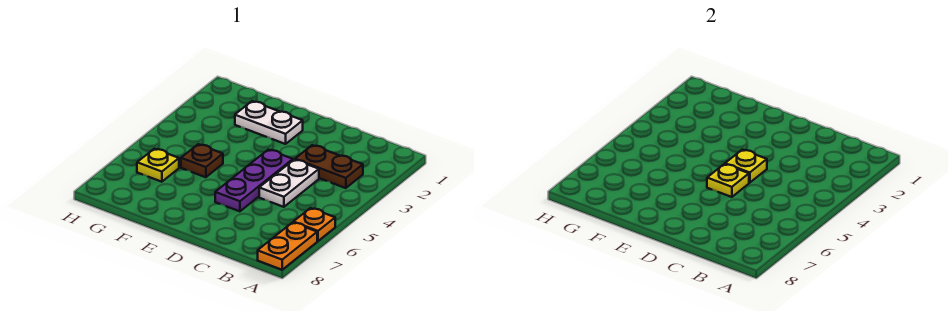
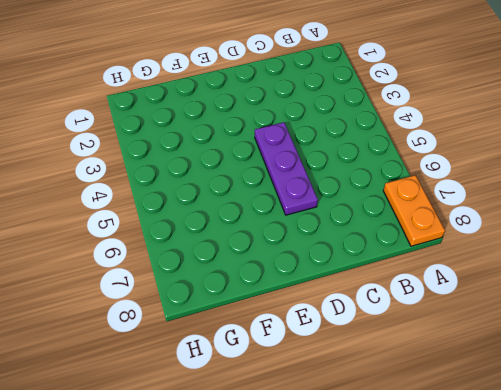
none -> orange plate A6 level 1
none -> brown plate B3:C3 level 1

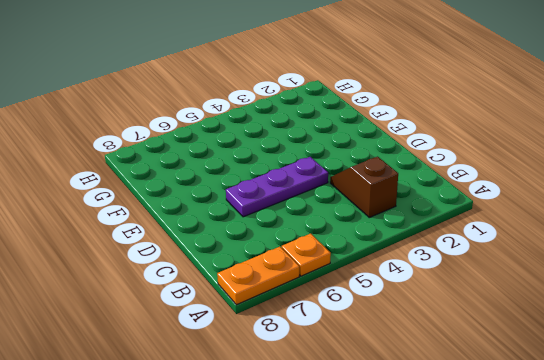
brown slope B3:C3 level 1 top B -> brown plate B3:C3 level 1
none -> white plate C4:C5 level 1
none -> white plate E2:F2 level 1

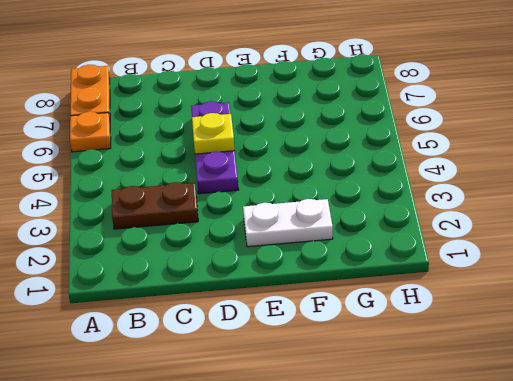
none -> white plate C4:C5 level 1
none -> brown plate F5 level 1

